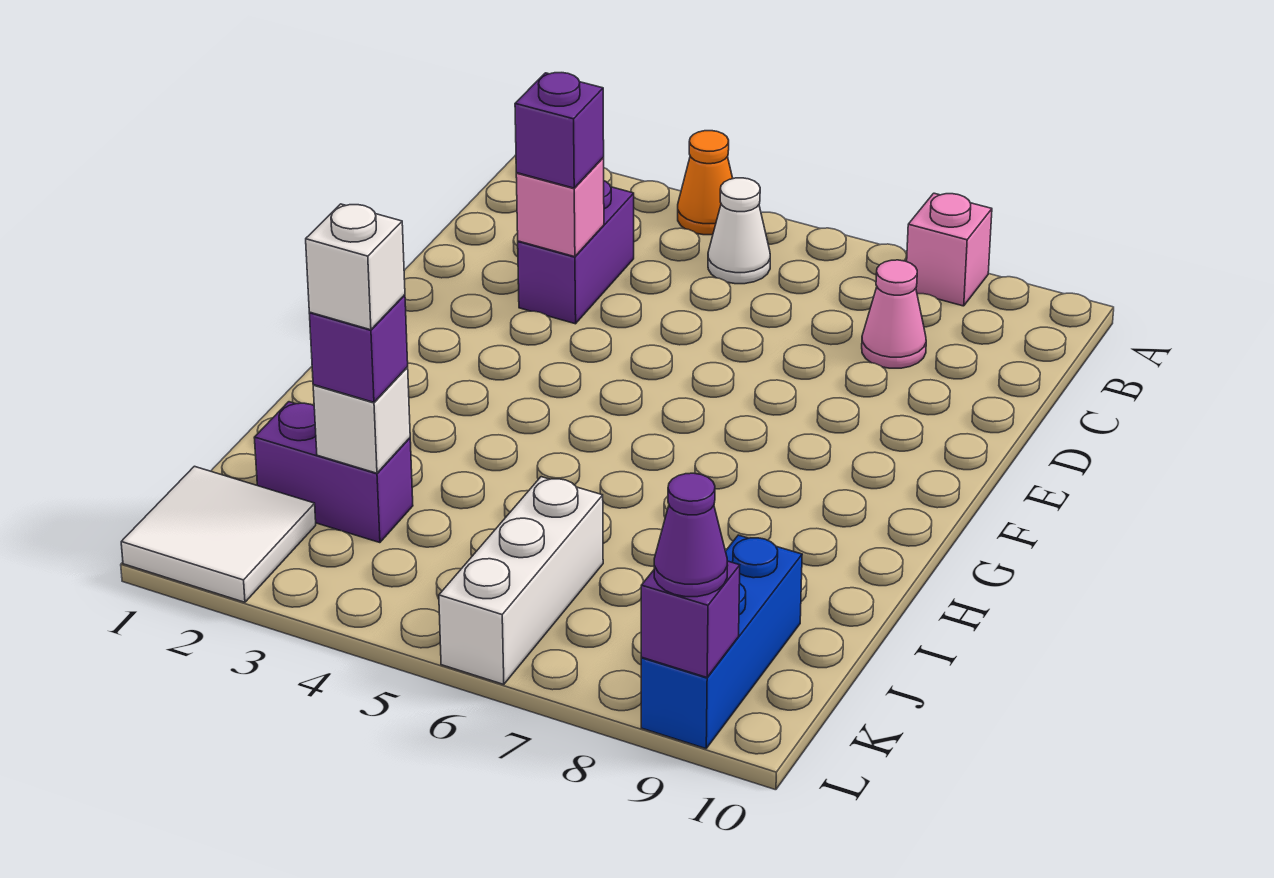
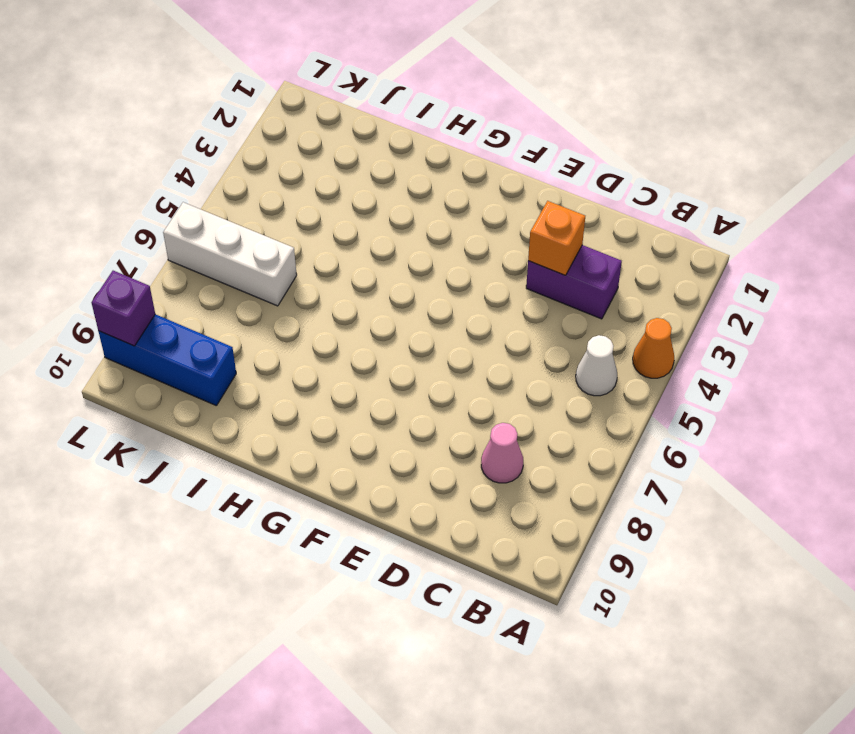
orange brick D3 level 2 -> pink brick D3 level 2
none -> pink brick A8 level 1
none -> purple brick J2:J3 level 1
none -> white tile K1:L2 level 1

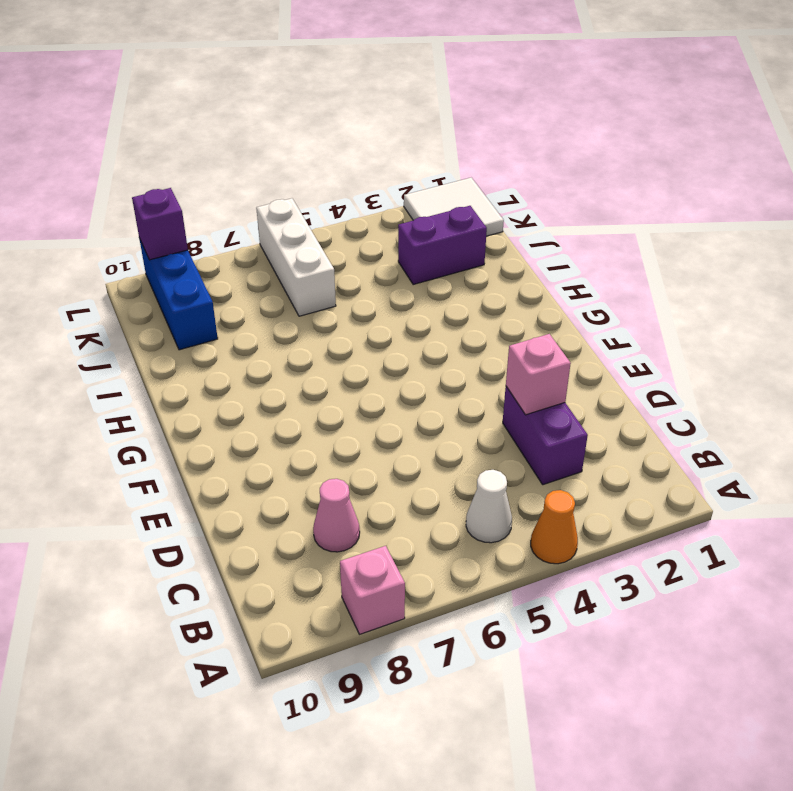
none -> white brick J3 level 2
none -> purple brick D3 level 3
none -> purple brick J3 level 3

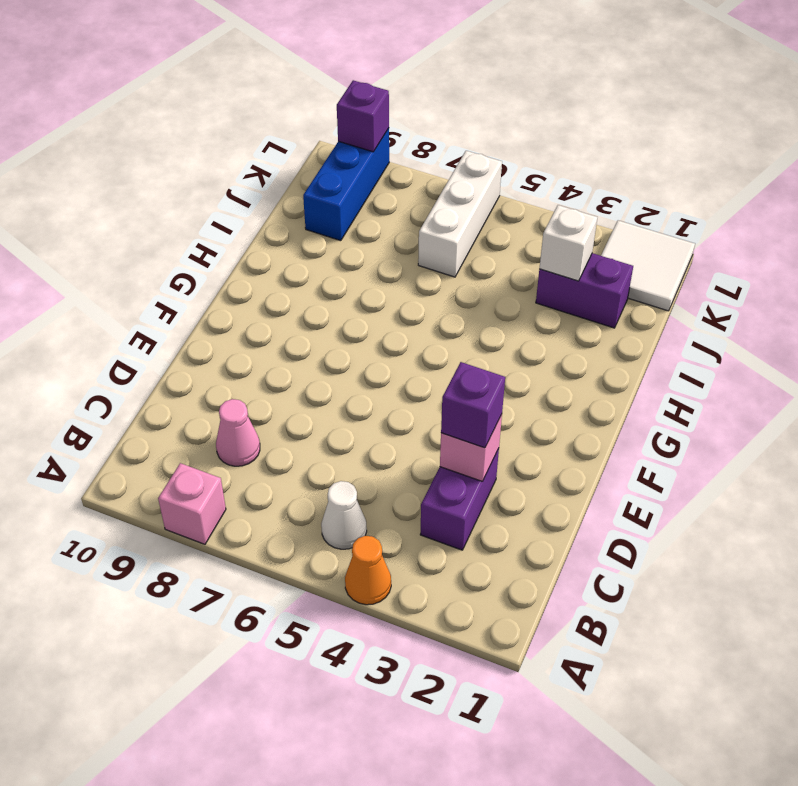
none -> purple brick J3 level 3
none -> purple cone L9 level 3
none -> white brick J3 level 4

